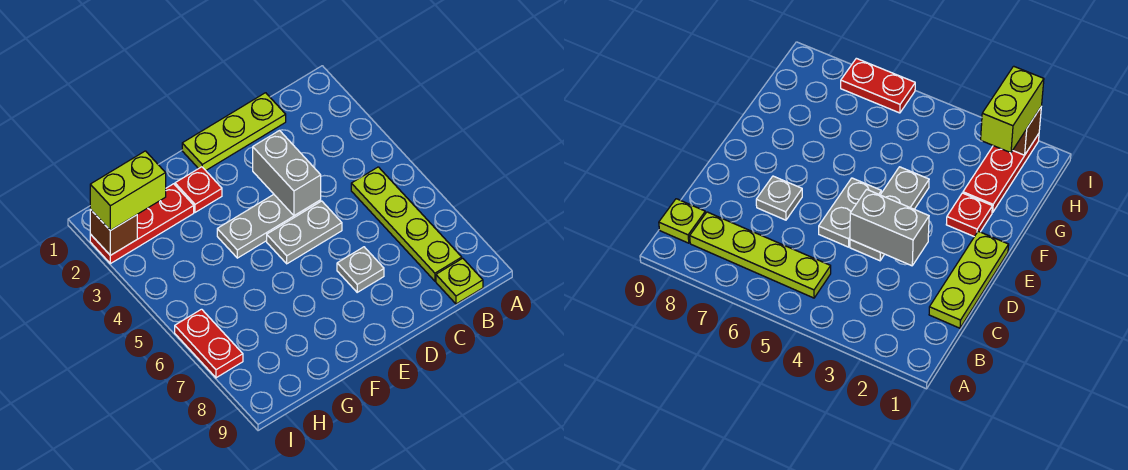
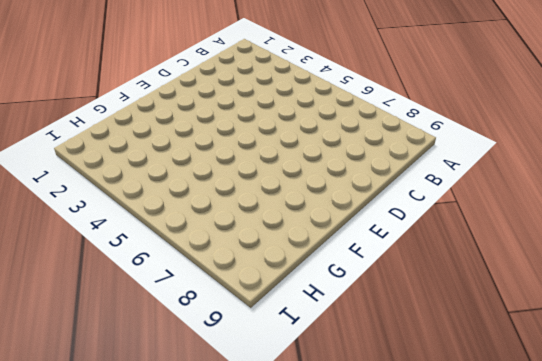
none -> lime plate B5:B8 level 1
none -> lime plate B9 level 1
none -> lime plate C1:E1 level 1

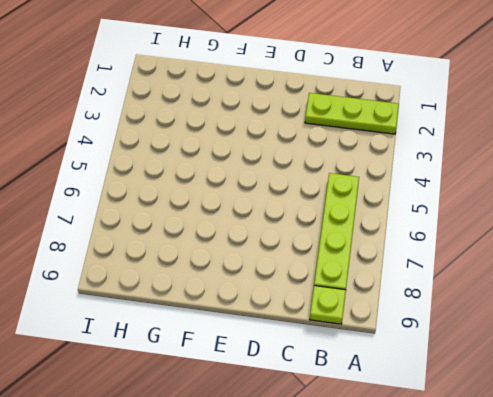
lime plate A2:C2 level 1 -> lime plate C1:E1 level 1
none -> grey plate D4:F4 level 1
none -> grey plate D5:E5 level 1
none -> grey plate D7 level 1

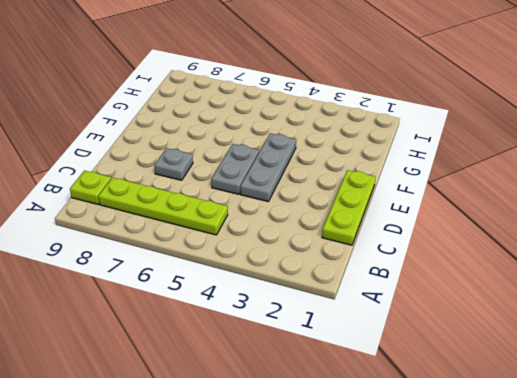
none -> red plate F2 level 1
none -> red plate G2:I2 level 1
none -> red plate I6:I7 level 1

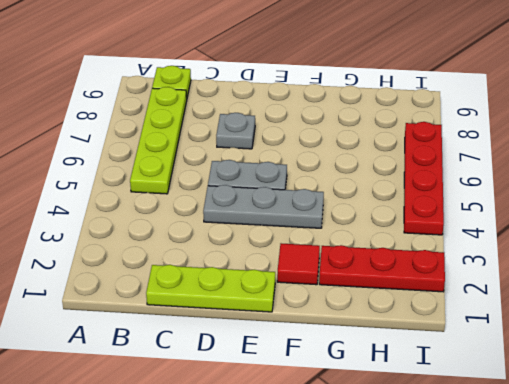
red tile F2 level 1 -> red plate F2 level 1
red plate I4:I7 level 1 -> red plate I6:I7 level 1
none -> grey brick D3:D4 level 2
none -> brown brick I2 level 2
none -> lime brick H2:I2 level 3

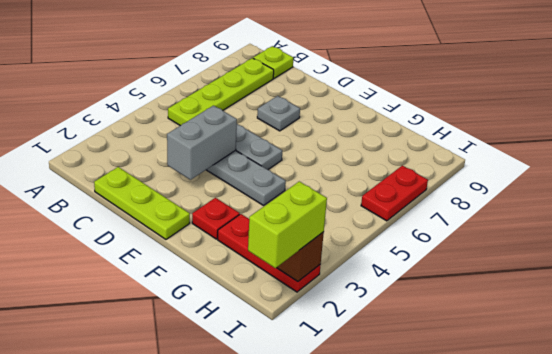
lime brick I1:I2 level 3 -> lime brick H2:I2 level 3

